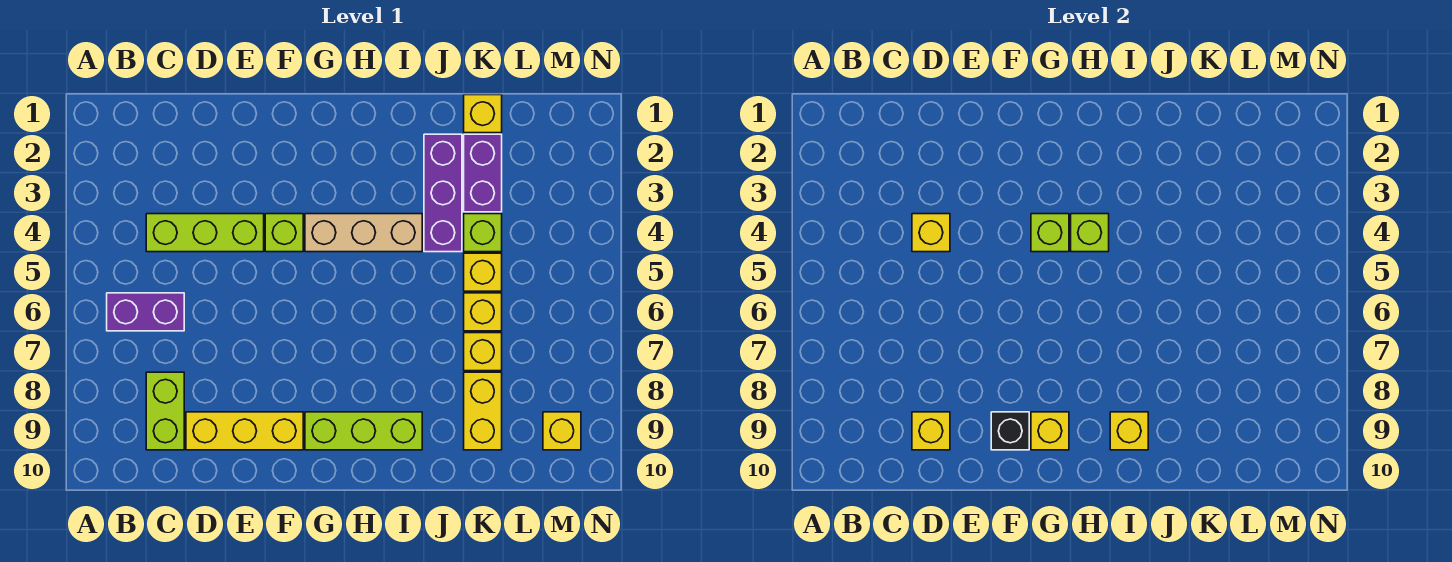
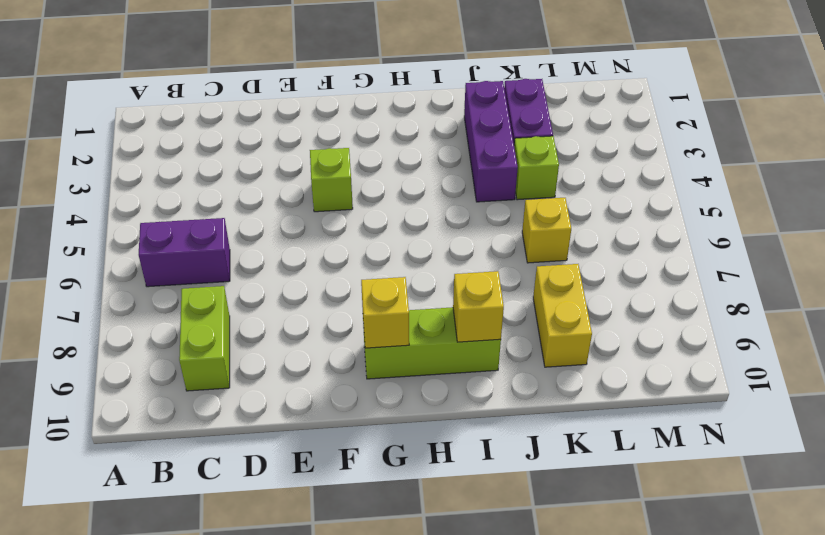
none -> lime brick C4:E4 level 1
none -> yellow brick D9:F9 level 1
none -> tan brick G4:I4 level 1

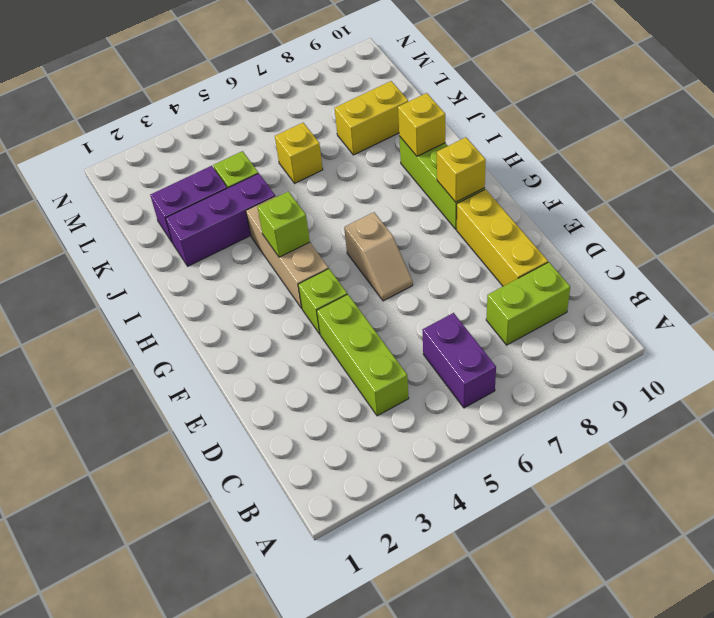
tan slope F6:G6 level 1 top G -> none
none -> yellow brick K1 level 1
none -> yellow brick K5 level 1
none -> yellow brick K7 level 1

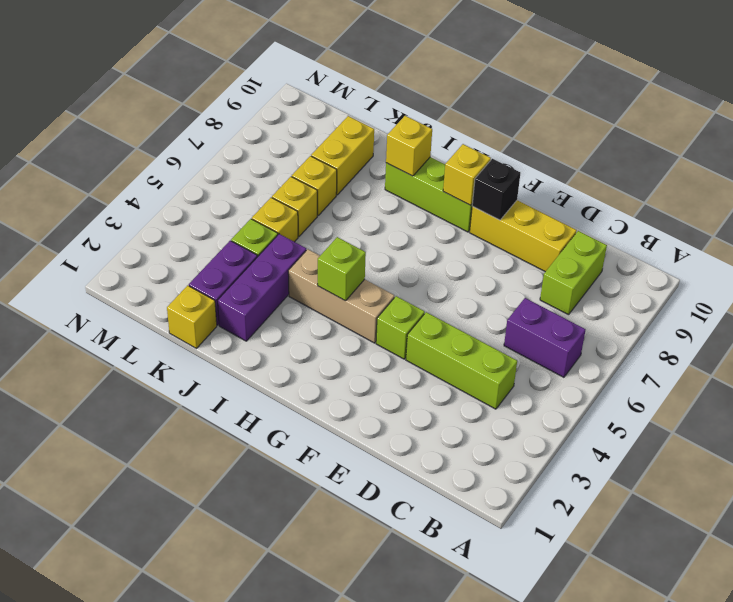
none -> yellow brick M9 level 1
none -> yellow brick D4 level 2
none -> yellow brick D9 level 2

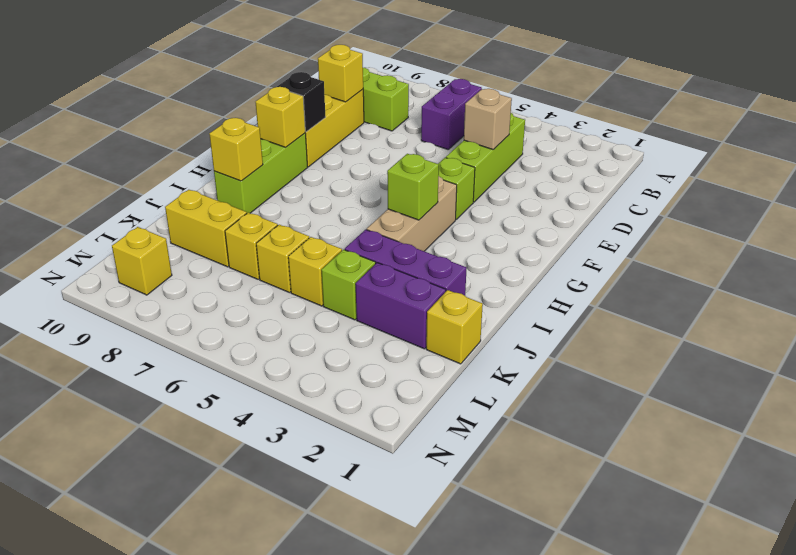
tan brick D4 level 2 -> yellow brick D4 level 2
none -> lime brick G4 level 2

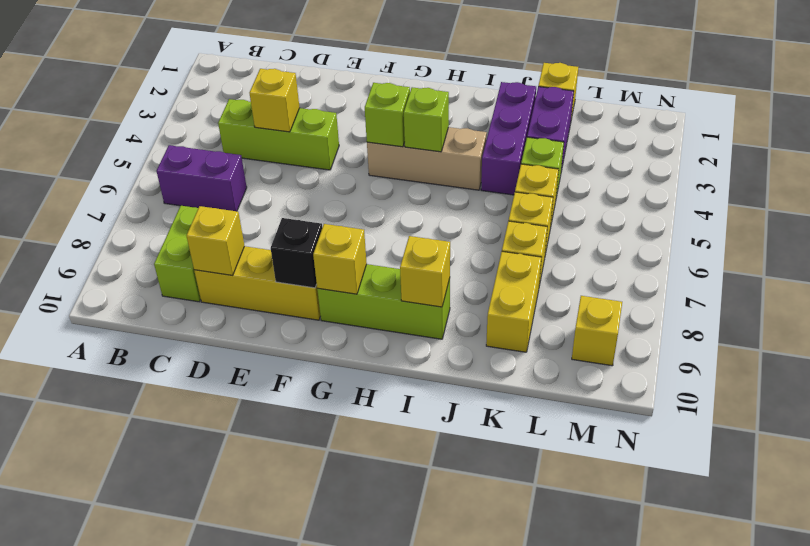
none -> lime brick F4 level 1

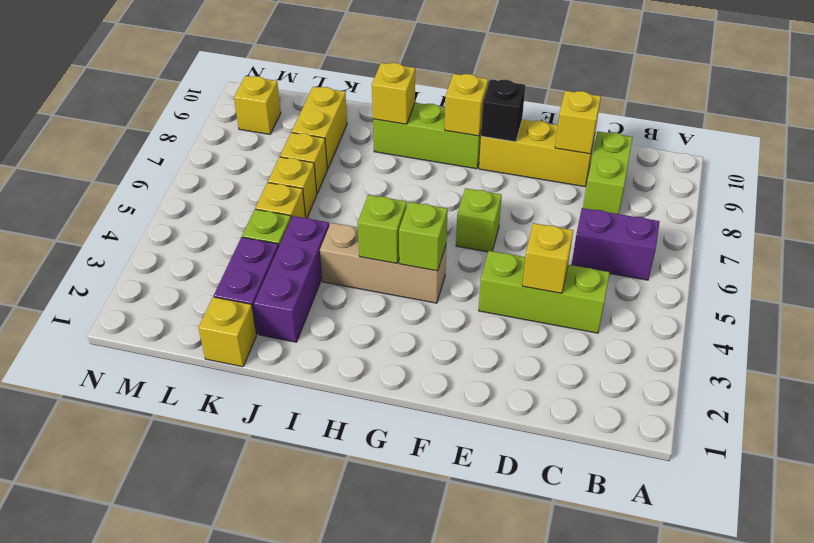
lime brick F6 level 1 -> lime brick F4 level 1

